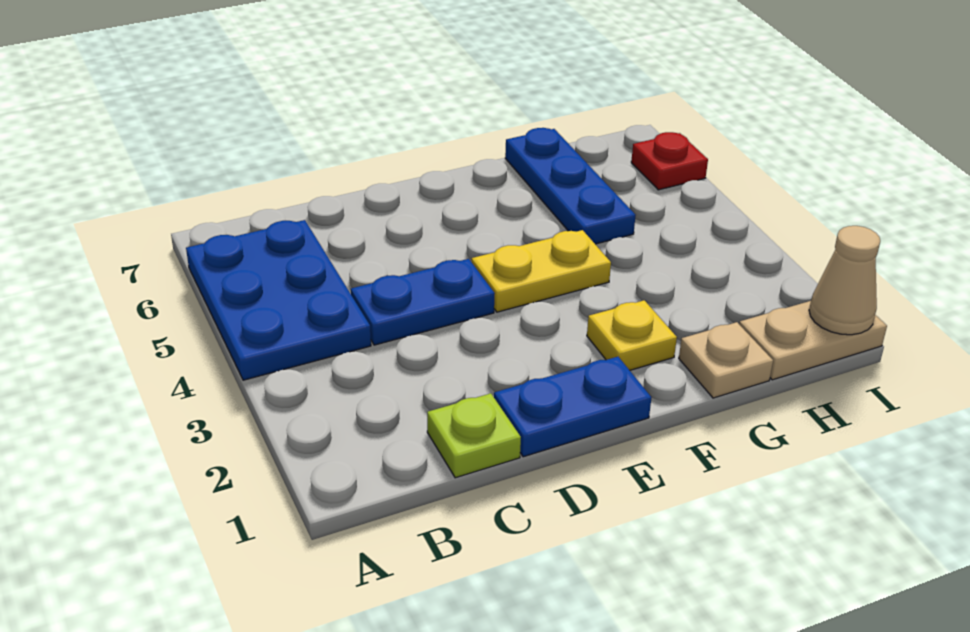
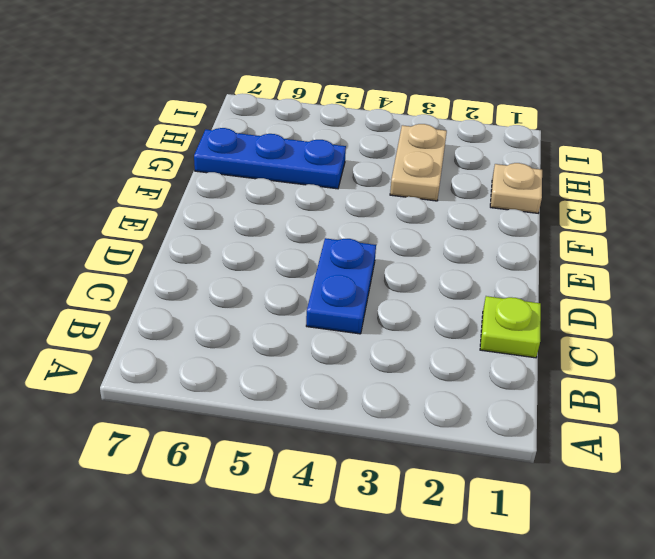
tan plate G3:H3 level 1 -> tan plate H1:I1 level 1
none -> blue plate A4:B6 level 1
none -> blue plate D1:E1 level 1

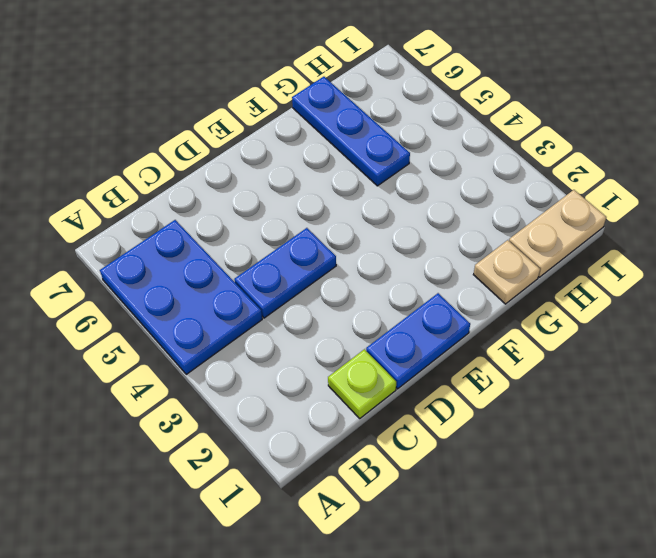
none -> yellow plate E4:F4 level 1
none -> yellow plate F2 level 1

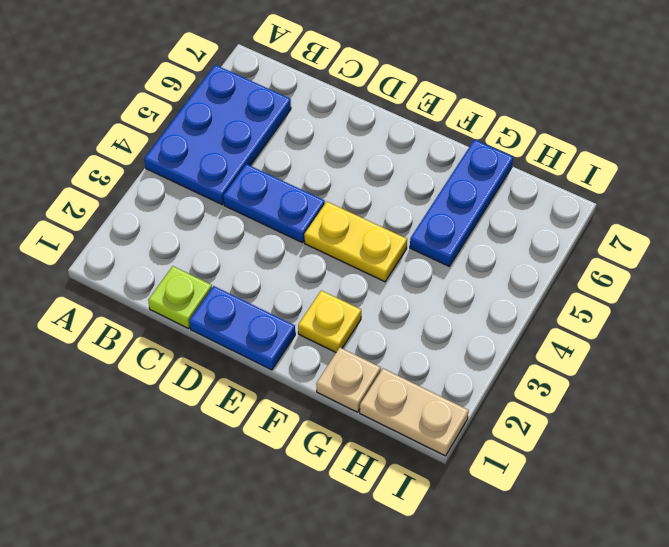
none -> red plate I6 level 1
none -> tan cone I1 level 2

